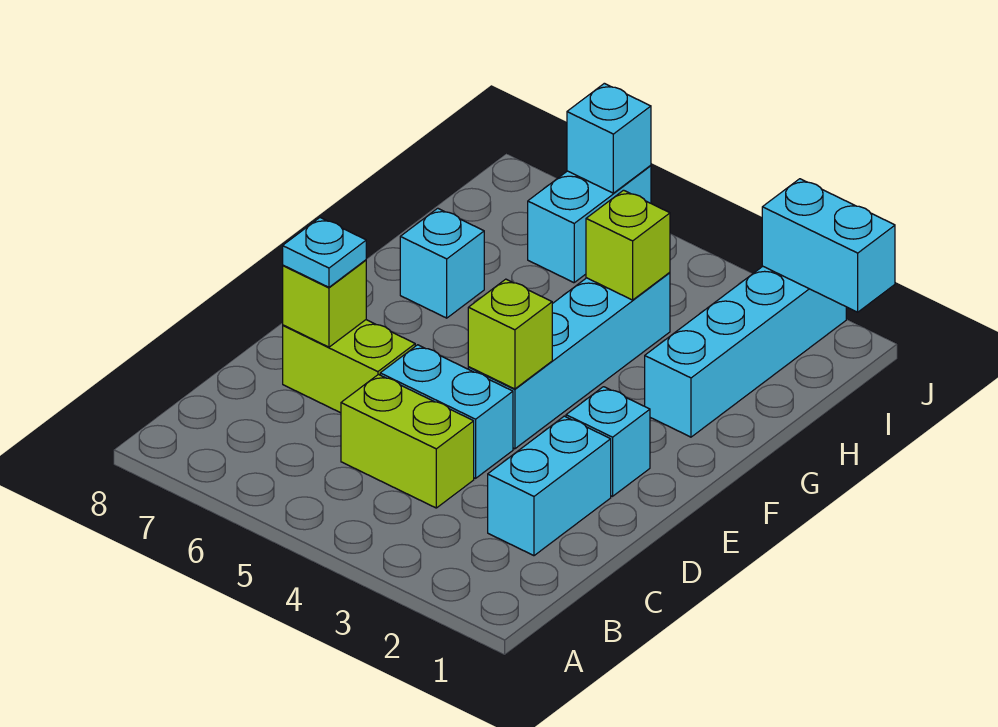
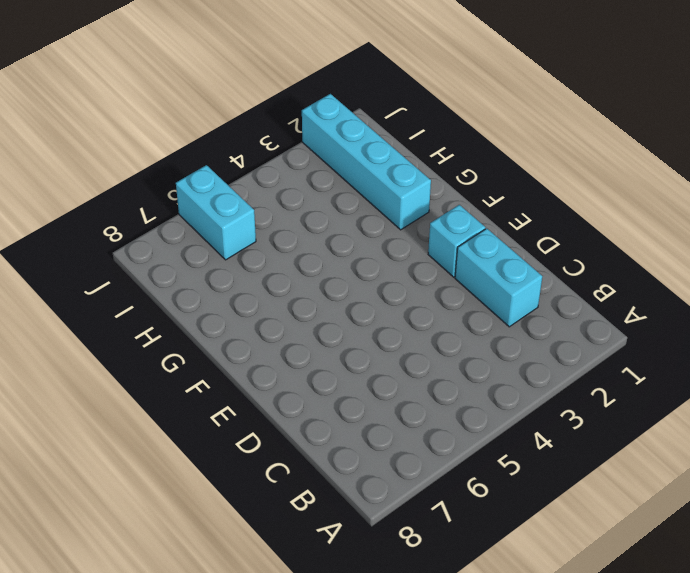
none -> lime brick C4:C5 level 1
none -> cyan brick D4:D5 level 1
none -> lime brick D6:D7 level 1

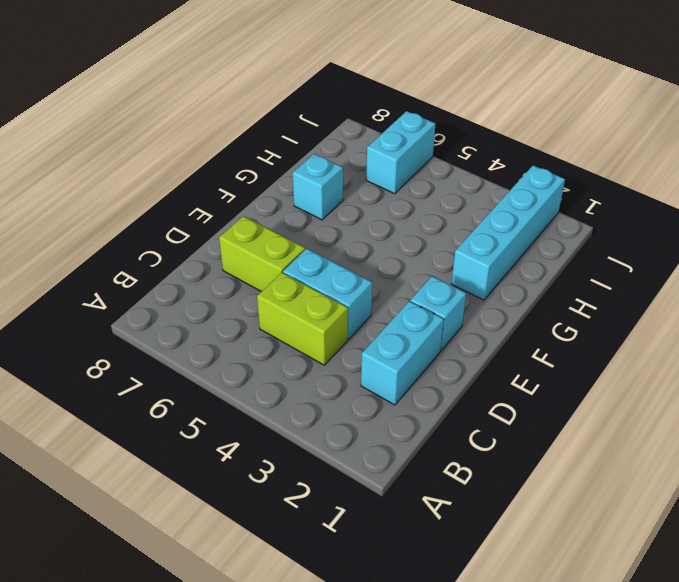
none -> cyan brick E4:H4 level 1
none -> lime brick D7 level 2
none -> lime brick E4 level 2

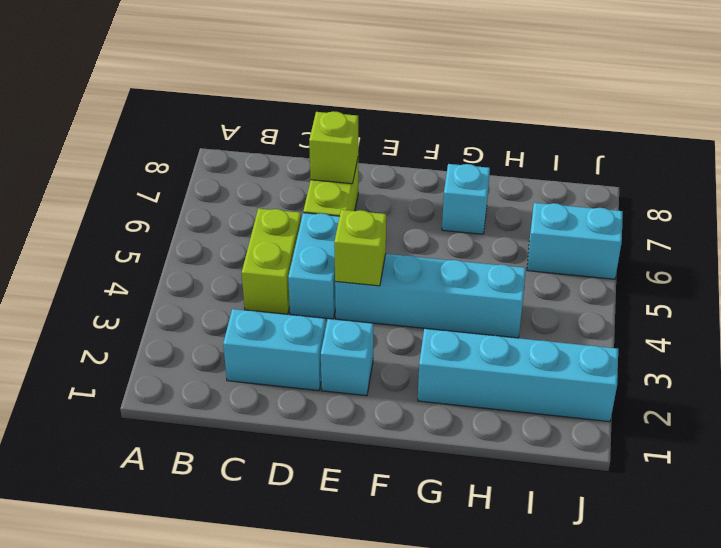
none -> lime brick H4 level 2
none -> cyan brick J1:J2 level 2
none -> cyan brick J6 level 2

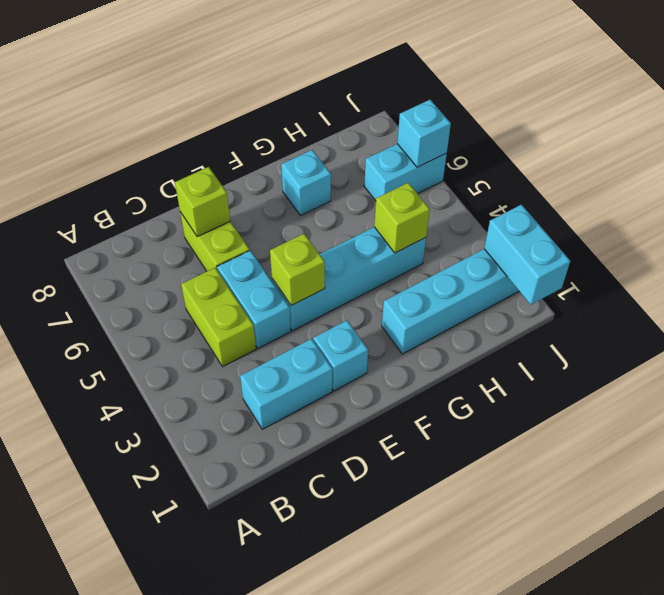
none -> cyan plate D7 level 3

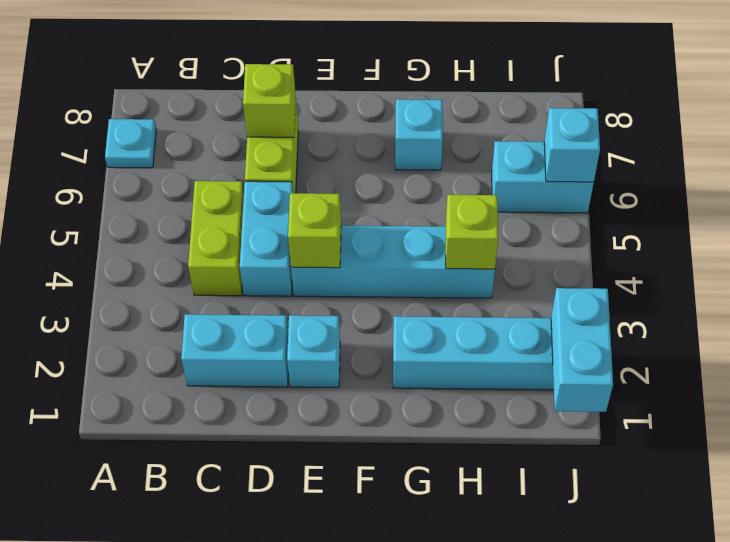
cyan plate A7 level 1 -> cyan plate D7 level 3

